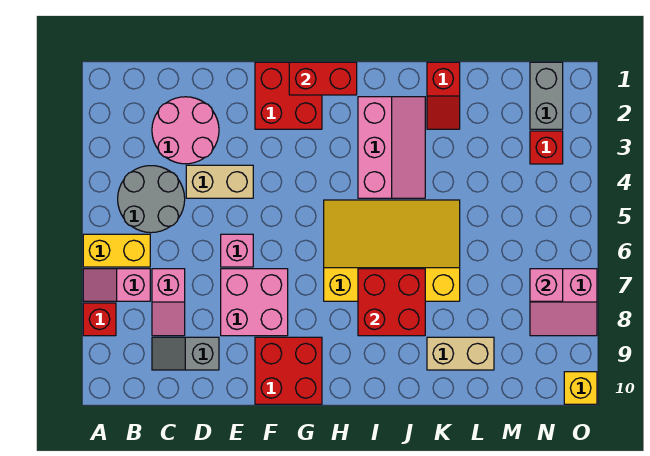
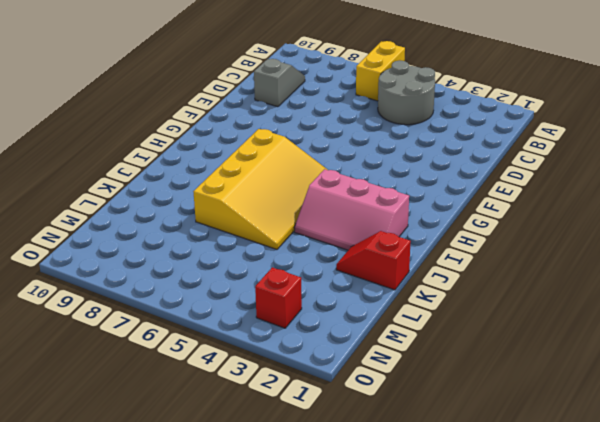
none -> pink slope A7:B7 level 1 top B
none -> red brick A8 level 1
none -> pink round brick C2:D3 level 1

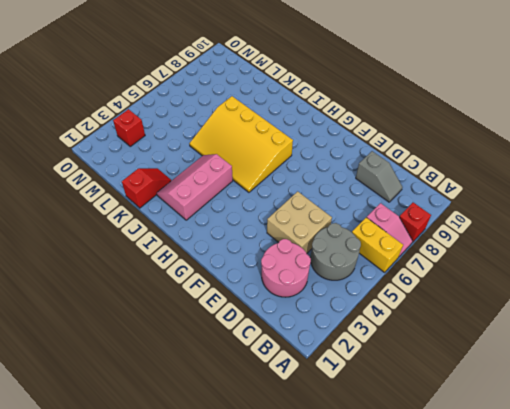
tan brick D4:E5 level 1 -> tan brick D4:E4 level 1
none -> pink slope C7:C8 level 1 top 7
none -> pink brick E6 level 1
none -> pink brick E7:F8 level 1

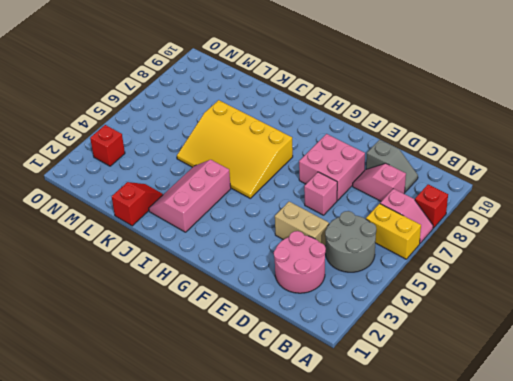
pink slope C8:D8 level 1 top C -> pink slope C7:C8 level 1 top 7
none -> red brick F1:G2 level 1
none -> red brick F9:G10 level 1
none -> tan brick K9:L9 level 1

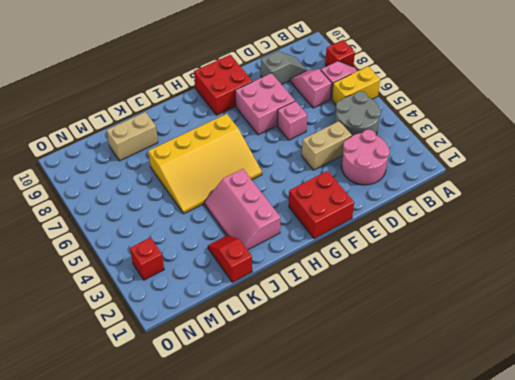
none -> grey brick N1:N2 level 1
none -> pink slope N7:O8 level 1 top 7
none -> yellow brick O10 level 1

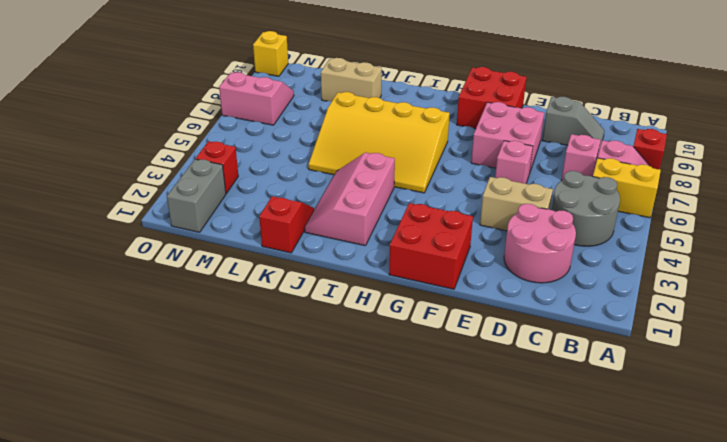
none -> red brick G1:H1 level 2
none -> red brick I7:J8 level 2
none -> pink brick N7 level 2

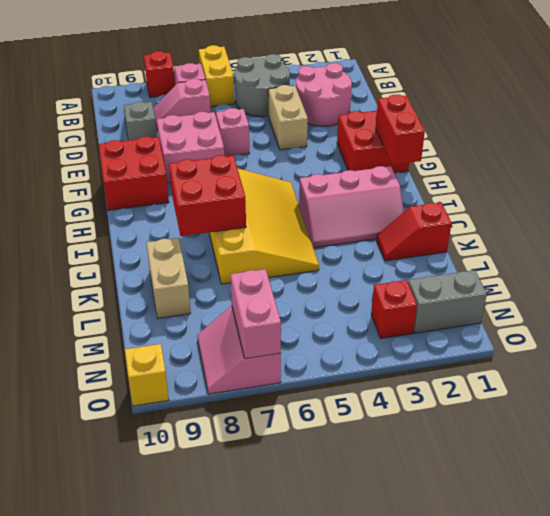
pink brick N7:O7 level 2 -> pink brick N7 level 2

